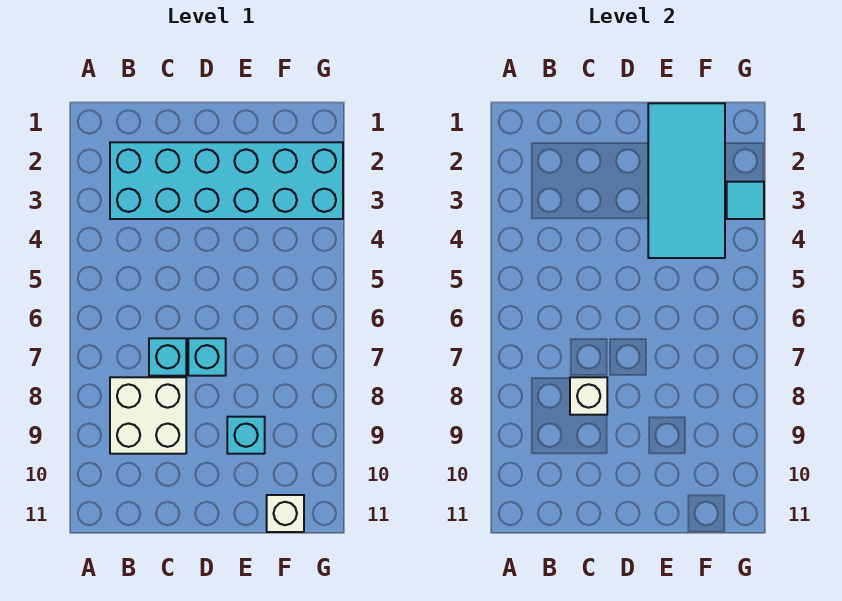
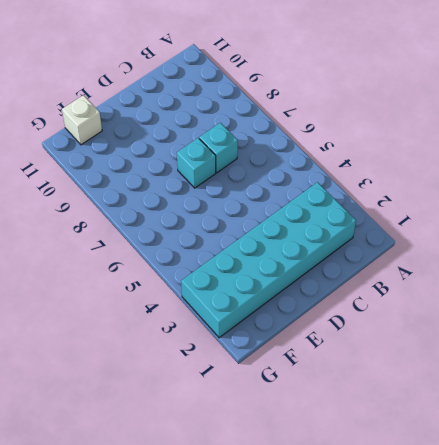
none -> white brick B8:C9 level 1
none -> cyan brick E9 level 1

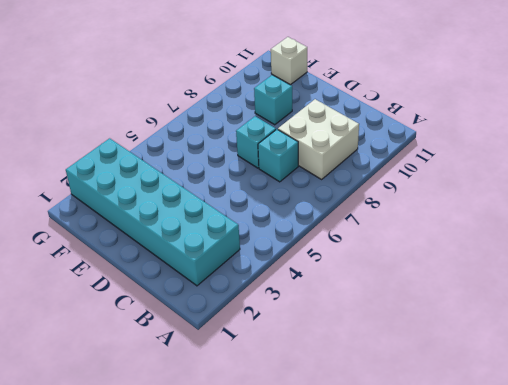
none -> white brick C8 level 2
none -> cyan tile E1:F4 level 2

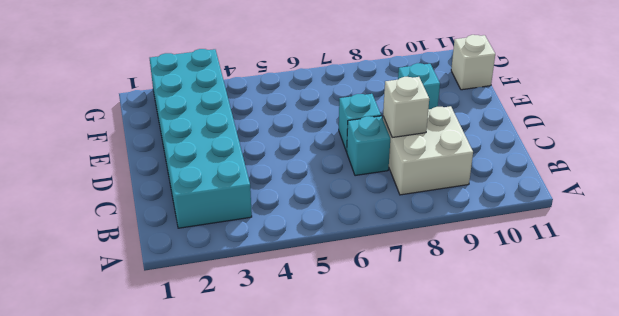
none -> cyan tile E1:F4 level 2
none -> cyan tile G3 level 2

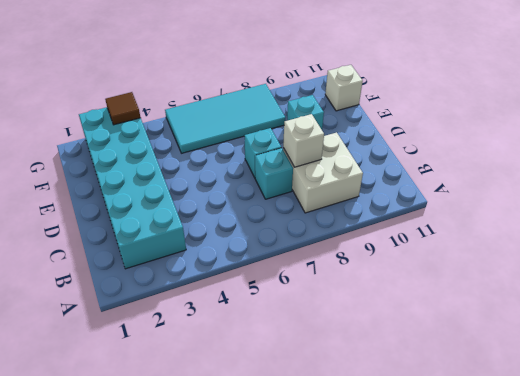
cyan tile F5:G8 level 1 -> cyan tile E1:F4 level 2
brown tile G3 level 2 -> cyan tile G3 level 2

